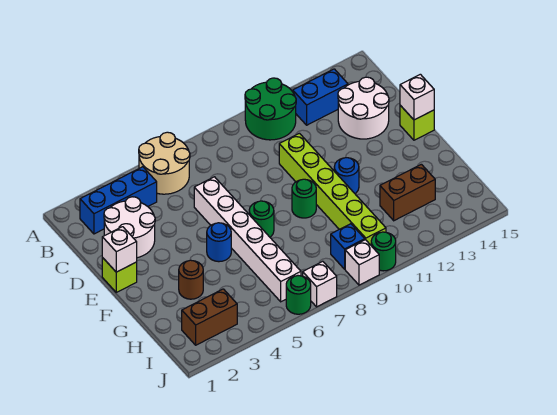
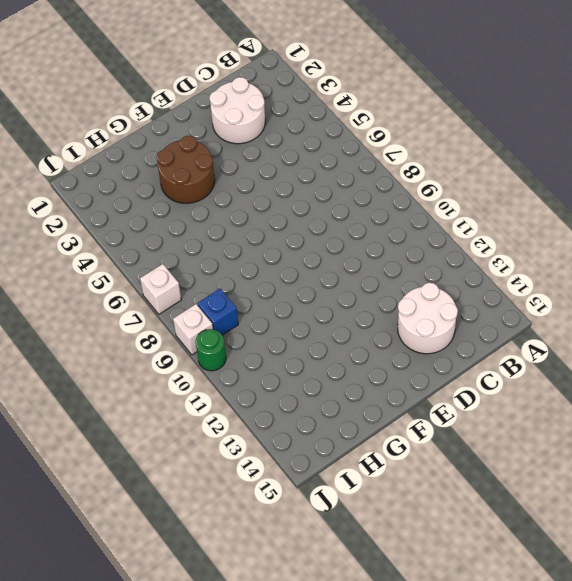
brown round brick F3:G4 level 1 -> brown round brick G3 level 1
none -> tan round brick A5:B6 level 1
none -> green round brick A10:B11 level 1
none -> blue brick B2:B4 level 1

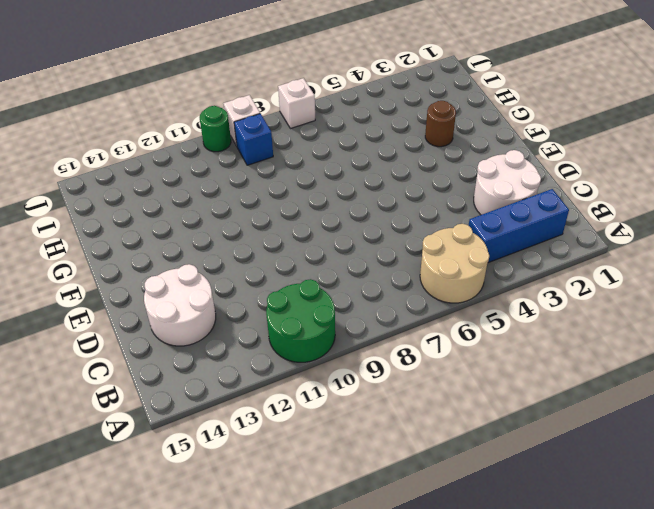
none -> blue brick B12:B13 level 1
none -> white brick D6:I6 level 1
none -> lime brick D10:I10 level 1

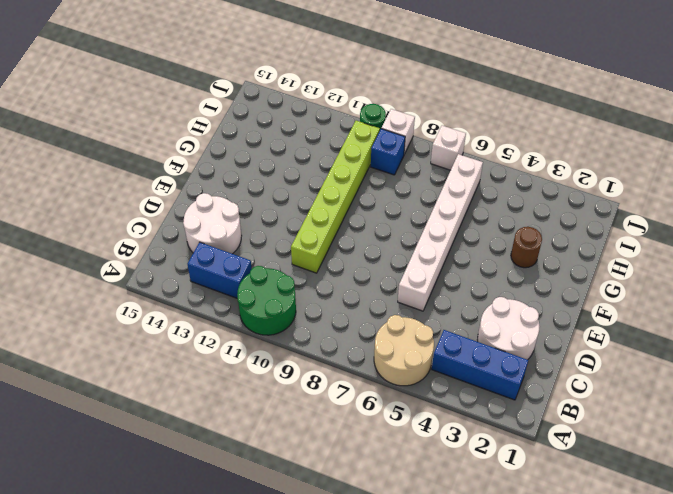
none -> lime brick E1 level 1
none -> lime brick E15 level 1
none -> blue round brick F5 level 1

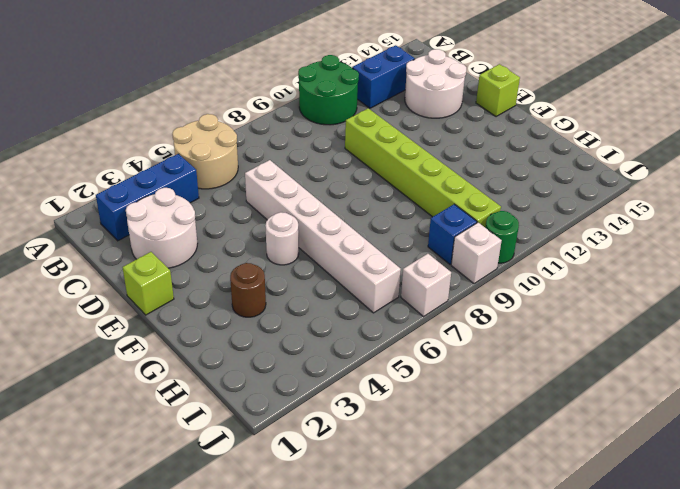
white round brick F5 level 1 -> blue round brick F5 level 1
none -> green round brick F7 level 1
none -> green round brick F9 level 1
none -> blue round brick F11 level 1

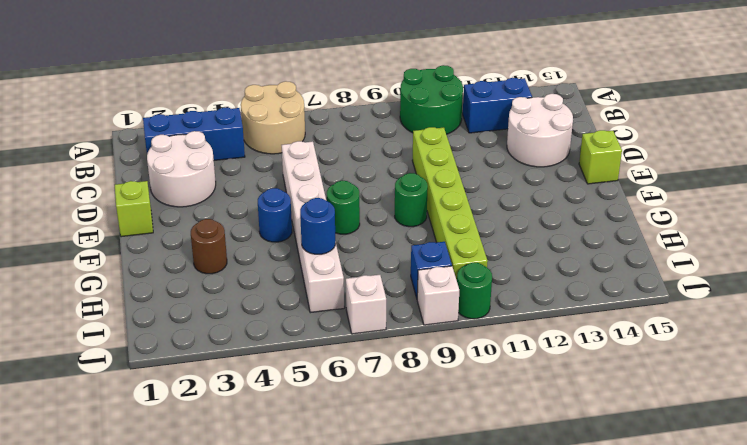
blue round brick H6 level 2 -> blue round brick F11 level 1
none -> brown brick H12:H13 level 1
none -> brown brick I2:I3 level 1
none -> green round brick J6 level 1

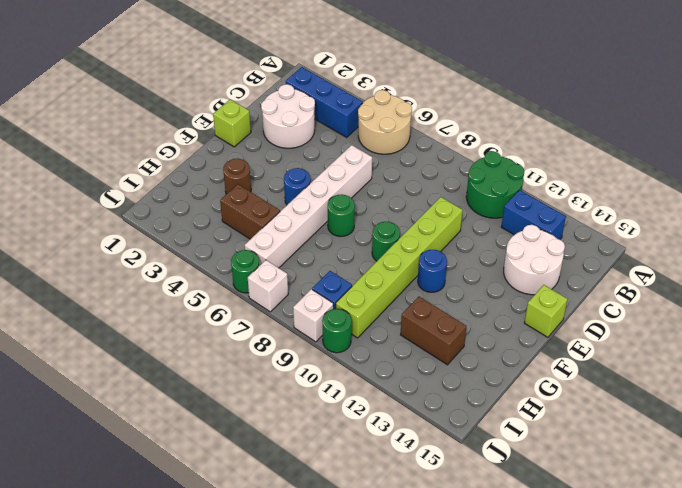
brown brick H4:H5 level 1 -> brown brick I2:I3 level 1
none -> white brick E1 level 2
none -> white brick E15 level 2

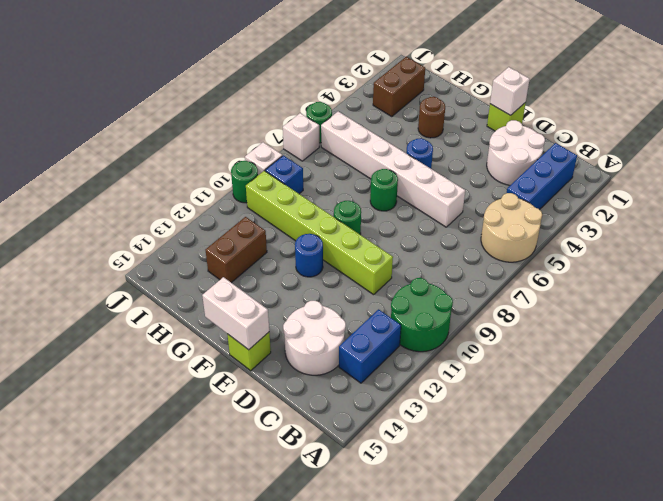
white brick E15:F15 level 2 -> white brick E15 level 2

